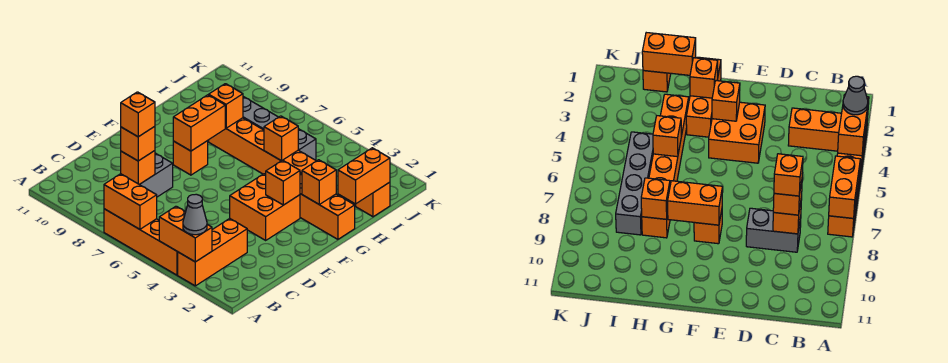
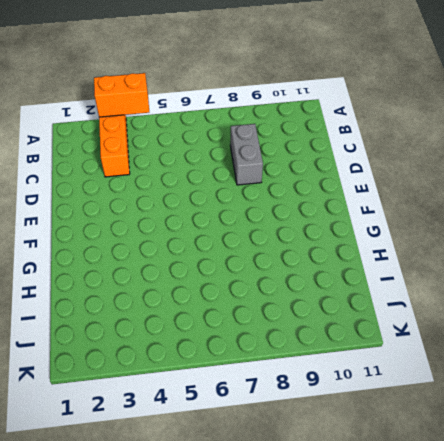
none -> orange brick A4:A7 level 1
none -> orange brick E3:F4 level 1
none -> orange brick F8 level 1

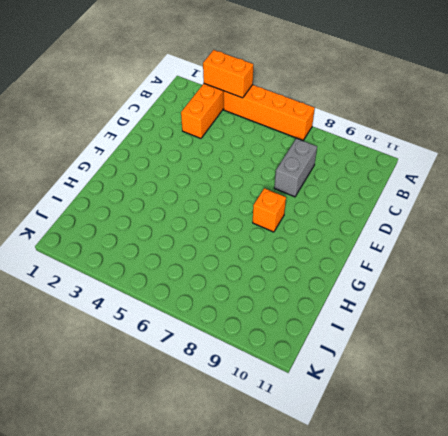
none -> orange brick E3:F4 level 1
none -> orange brick G1:G3 level 1
none -> orange brick H3:H8 level 1

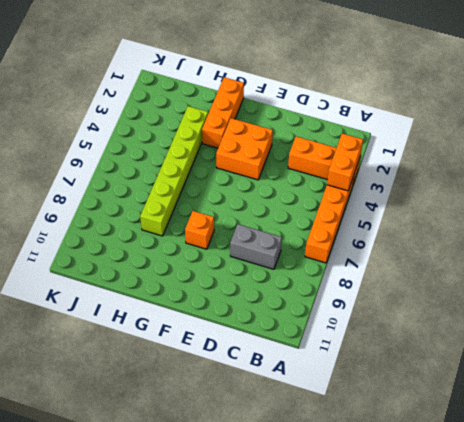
lime brick H3:H8 level 1 -> orange brick H3:H8 level 1
none -> orange brick I1 level 1
none -> grey brick I5:I8 level 1
none -> orange brick A6:A7 level 2

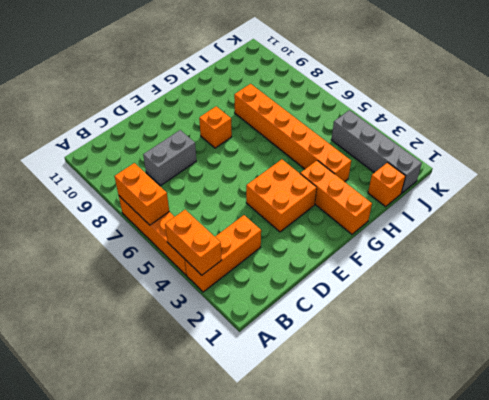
grey brick J1:J4 level 1 -> grey brick I5:I8 level 1
none -> orange brick C8 level 2
none -> orange brick F3 level 2
none -> orange brick F8:G8 level 2

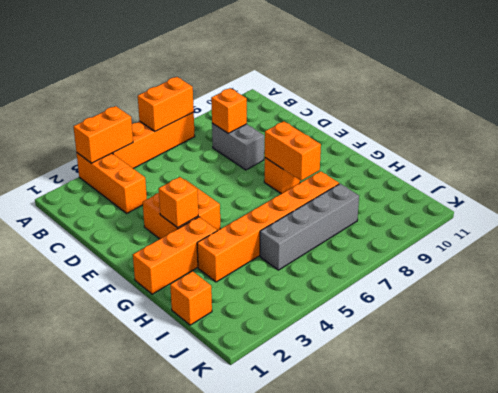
none -> orange brick G2 level 2
none -> orange brick H1:I1 level 2
none -> orange brick H5 level 2

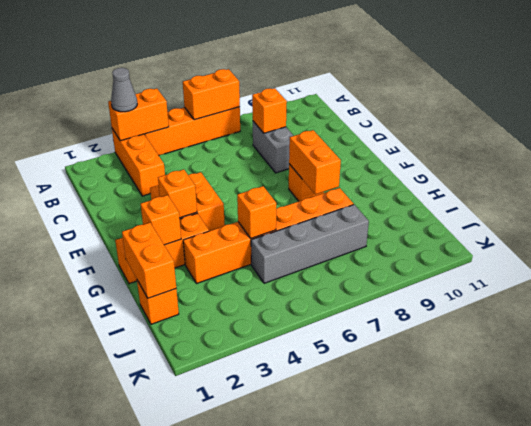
none -> orange brick H8 level 2
none -> orange brick C8 level 3
none -> orange brick C8 level 4

